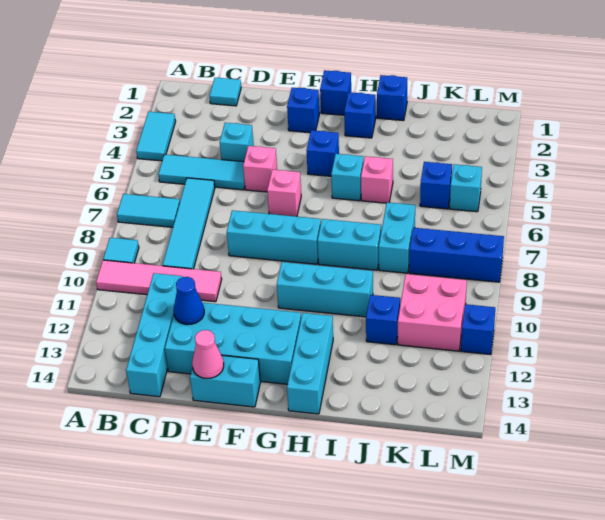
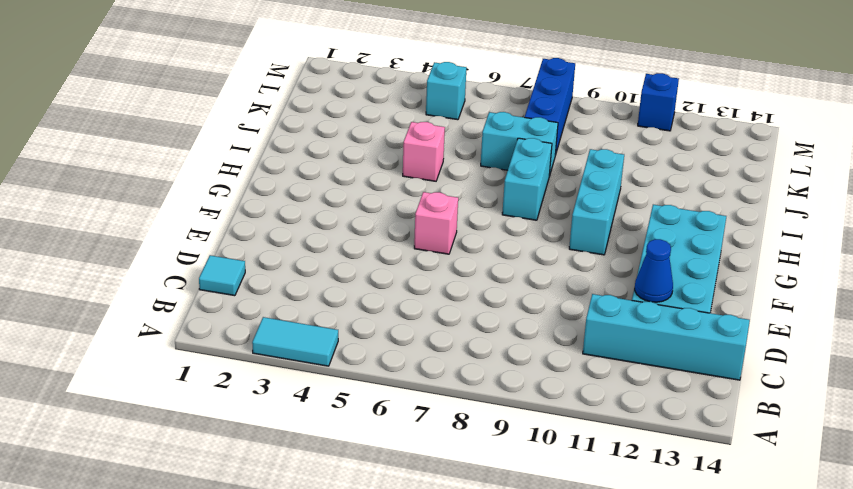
none -> cyan tile A7:B7 level 1
none -> cyan tile A9 level 1
none -> pink tile A10:D10 level 1
none -> cyan tile B5:D5 level 1

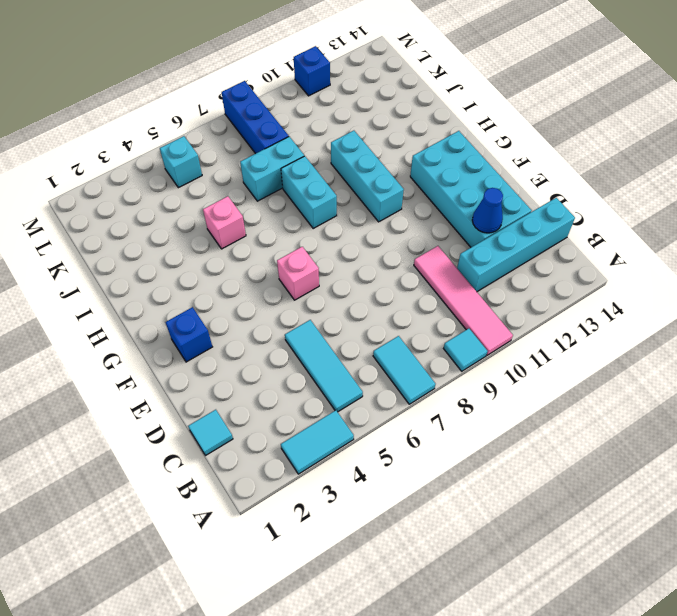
none -> cyan tile C6:C9 level 1
none -> cyan brick D4 level 1
none -> pink brick E5 level 1
none -> cyan brick E8:G8 level 1

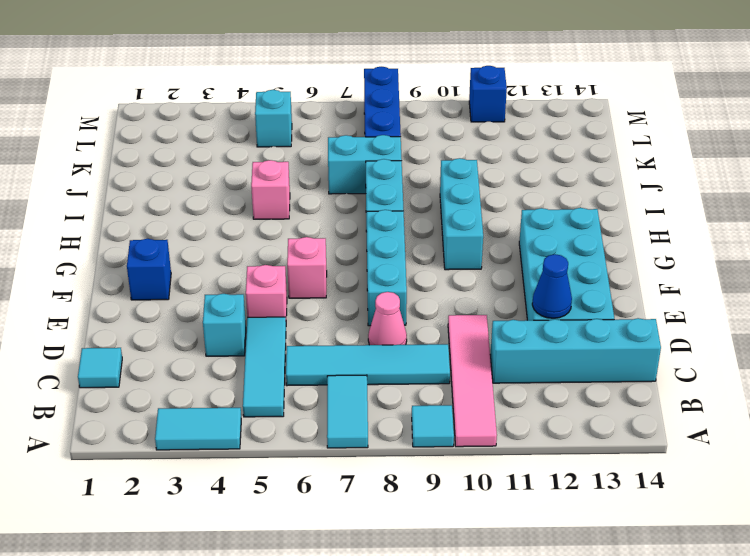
pink cone D8 level 1 -> pink cone E14 level 2
none -> cyan brick E14:F14 level 1
none -> blue brick G1 level 1
none -> blue brick G4 level 1
none -> blue brick H2 level 1

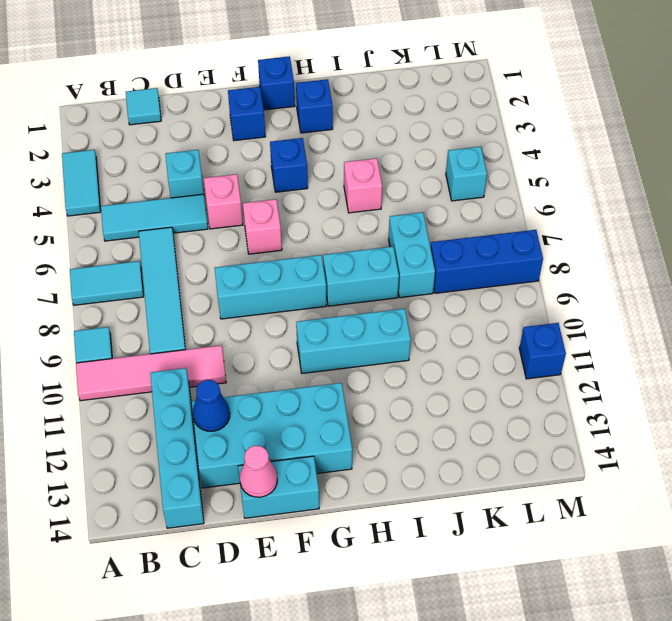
none -> cyan brick H5 level 1
none -> cyan brick H12:H14 level 1
none -> blue brick I1 level 1
none -> blue brick J11 level 1

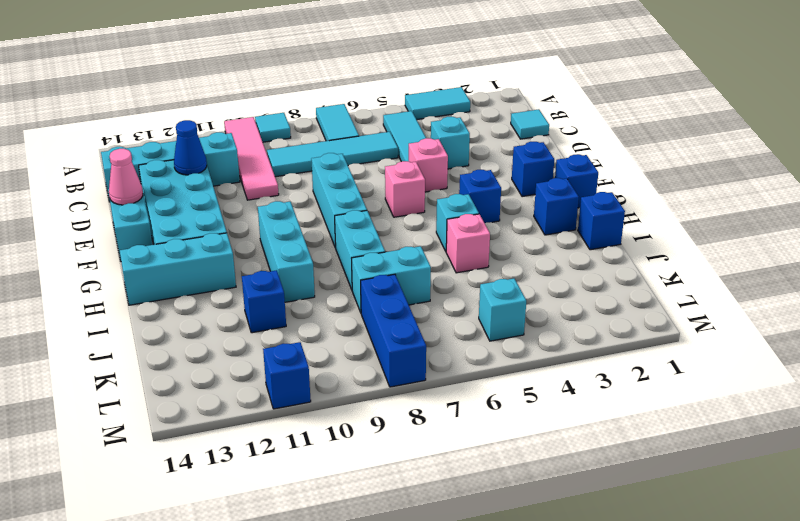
none -> blue brick K5 level 1
none -> pink brick K10:L11 level 1

